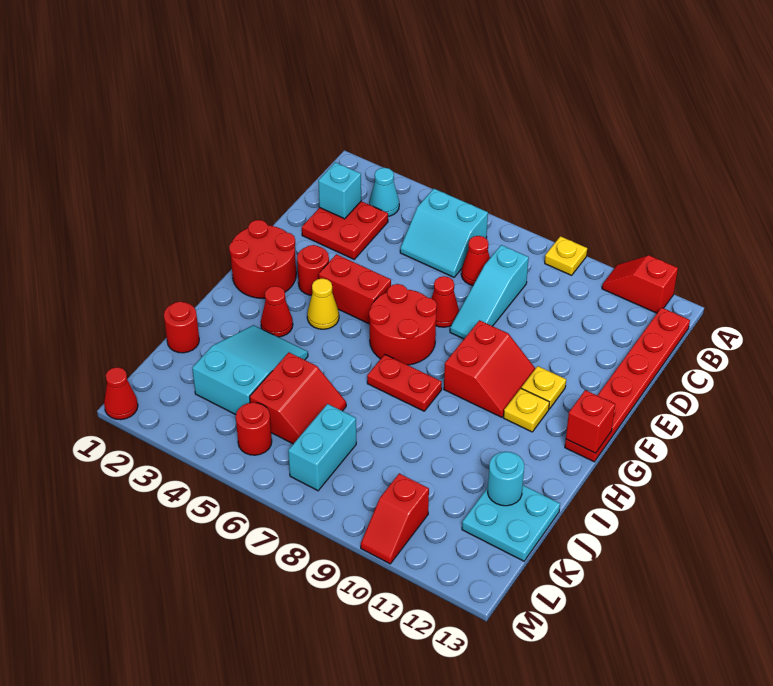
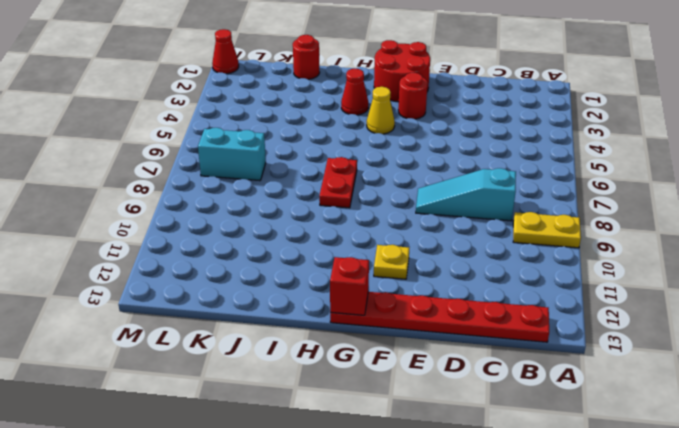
yellow plate A9:B9 level 1 -> yellow plate A9 level 1
none -> red slope A11:A12 level 1 top 12
none -> cyan cone B3 level 1
none -> cyan slope B5:C6 level 1 top B
none -> red plate C2:D3 level 1

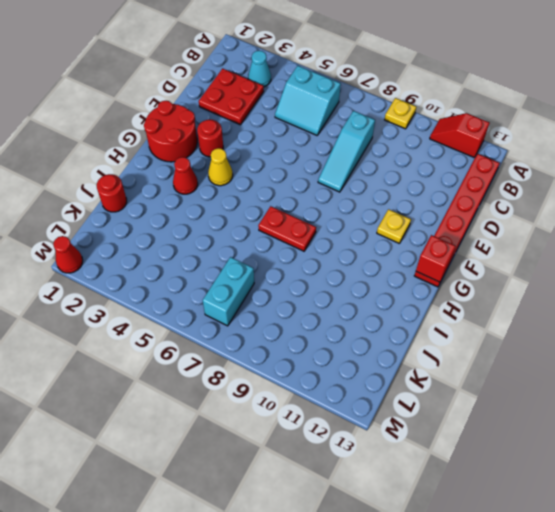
none -> red cone C7 level 1
none -> red cone E7 level 1
none -> red brick F4:F5 level 1
none -> red round brick F6:G7 level 1

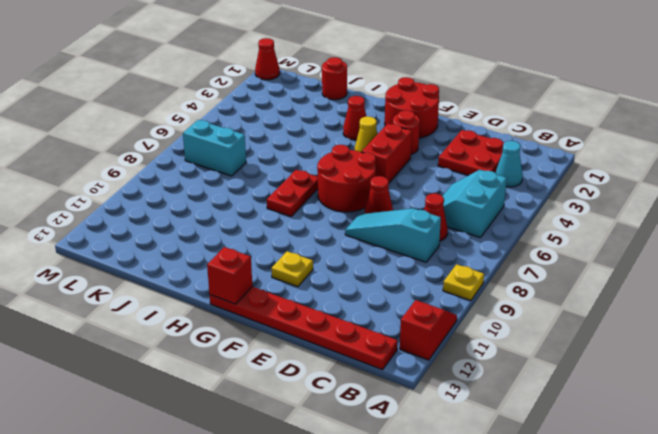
none -> red slope F9:G10 level 1 top 9
none -> yellow plate G11 level 1
none -> cyan slope I3:K4 level 1 top K
none -> red slope J5:K6 level 1 top 5

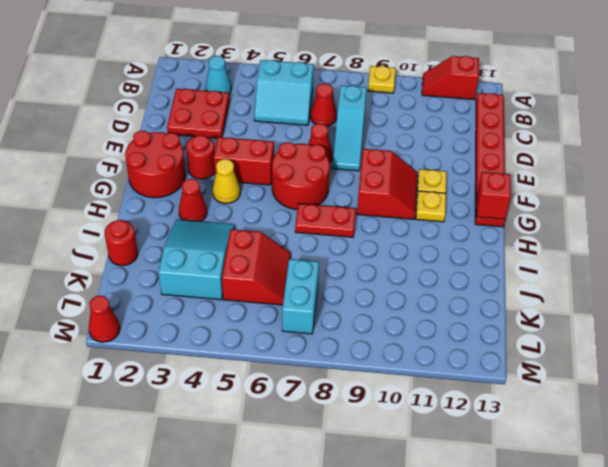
none -> cyan plate J12:K13 level 1
none -> red round brick L5 level 1
none -> red slope L10:M10 level 1 top L
none -> cyan brick C2 level 2

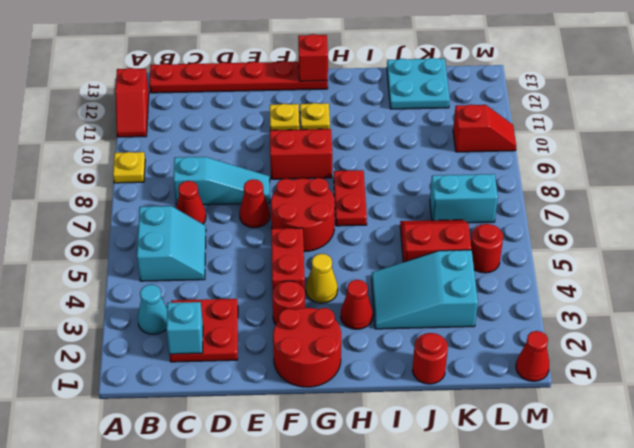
none -> cyan round brick J12 level 2

